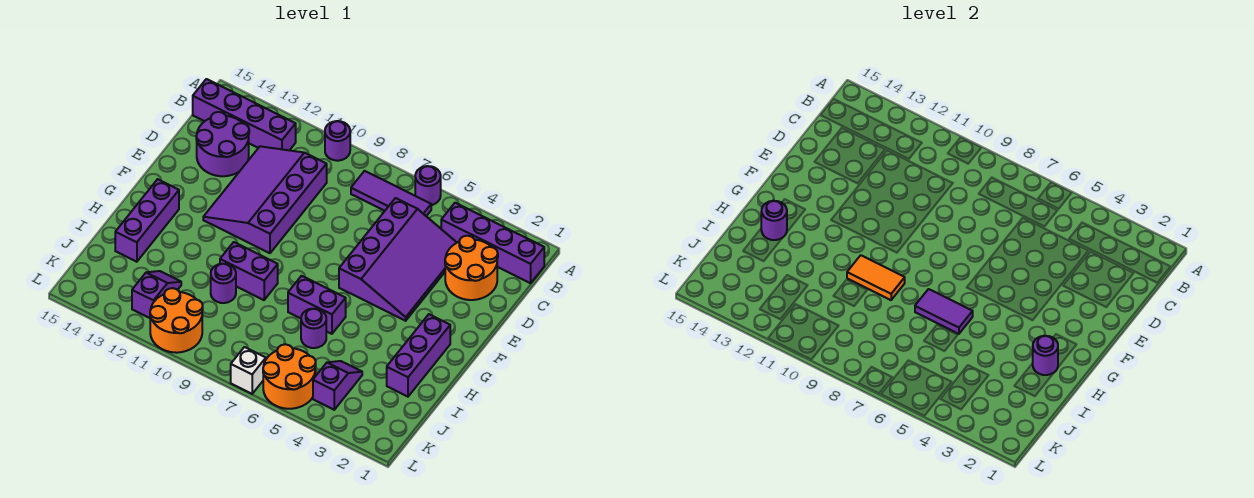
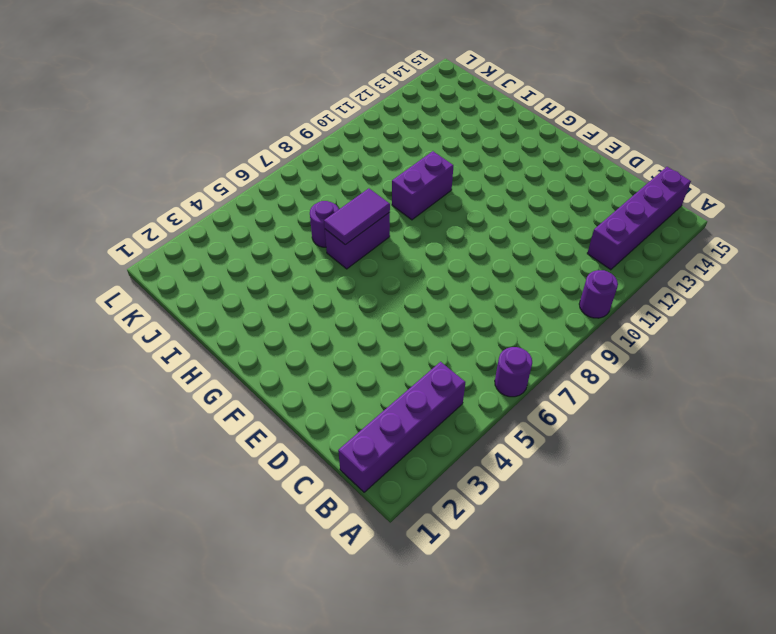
none -> purple tile B6:B8 level 1
none -> orange round brick C2:D3 level 1
none -> purple slope C4:F6 level 1 top 6

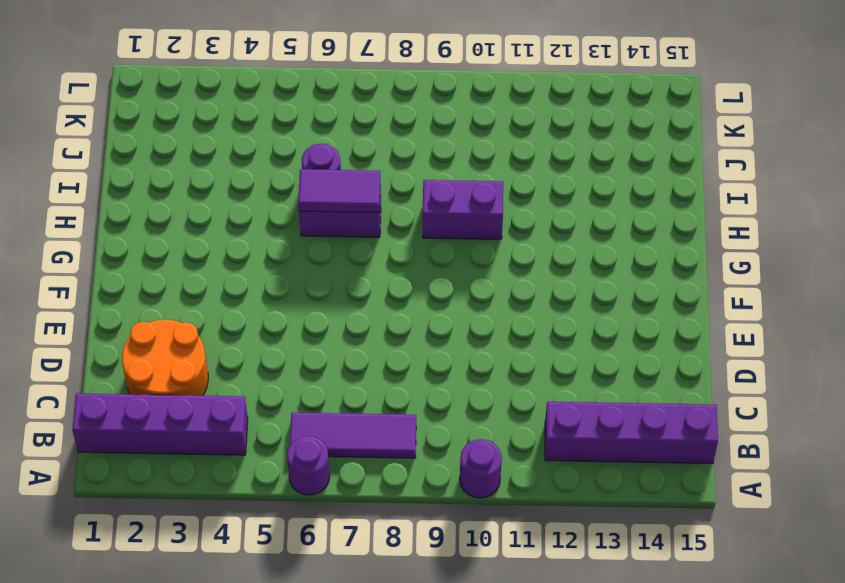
none -> purple slope C4:F6 level 1 top 6
none -> purple slope C10:F12 level 1 top 10
none -> purple round brick C13:D14 level 1

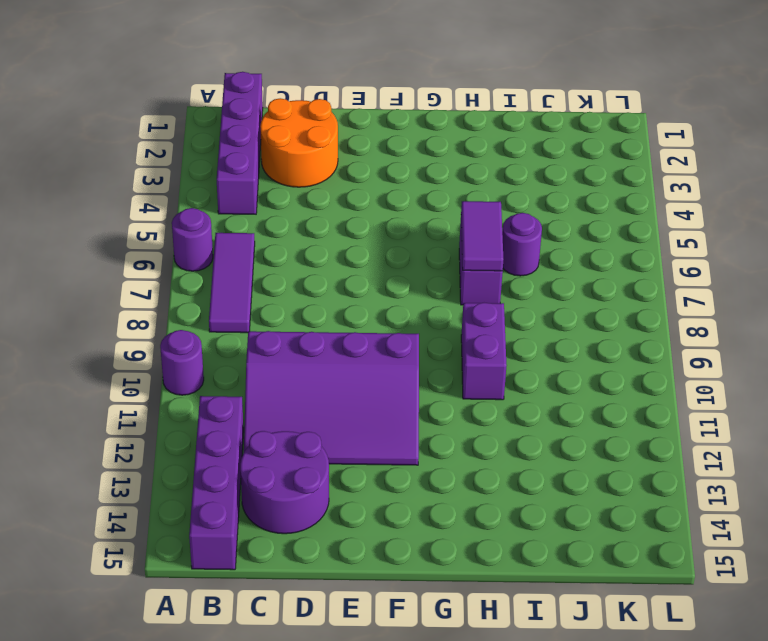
none -> purple slope C4:F6 level 1 top 6
none -> purple brick G2:I2 level 1
none -> purple brick G14:I14 level 1

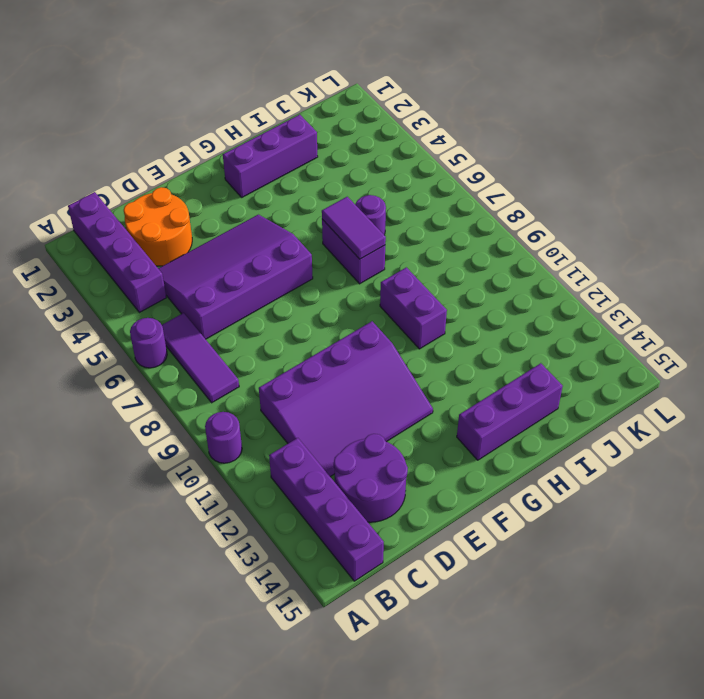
none -> purple round brick I10 level 1
none -> purple slope J4:K4 level 1 top K
none -> purple slope J12:K12 level 1 top K

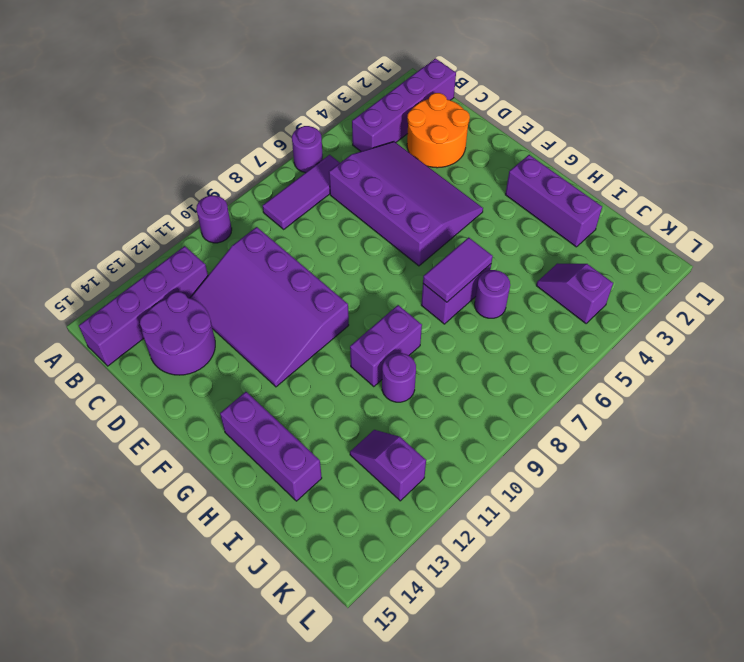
none -> orange round brick K5:L6 level 1
none -> orange round brick K10:L11 level 1
none -> white brick L7 level 1

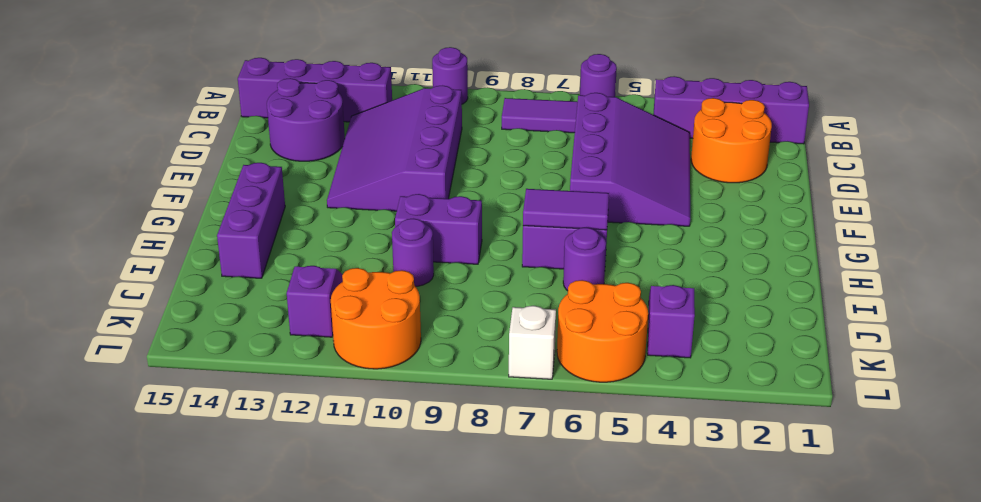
none -> purple brick G2:I2 level 1
none -> purple round brick H2 level 2
none -> orange tile H9:H10 level 2

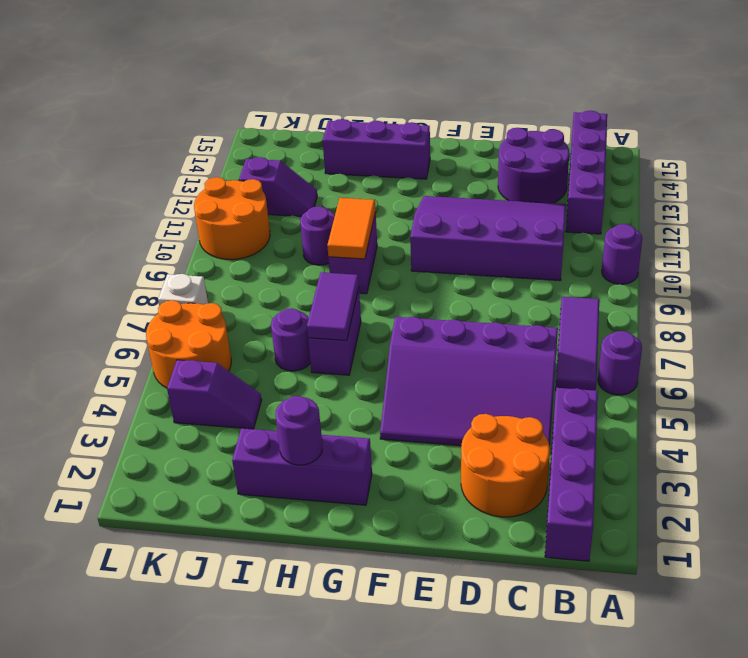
none -> purple round brick H14 level 2

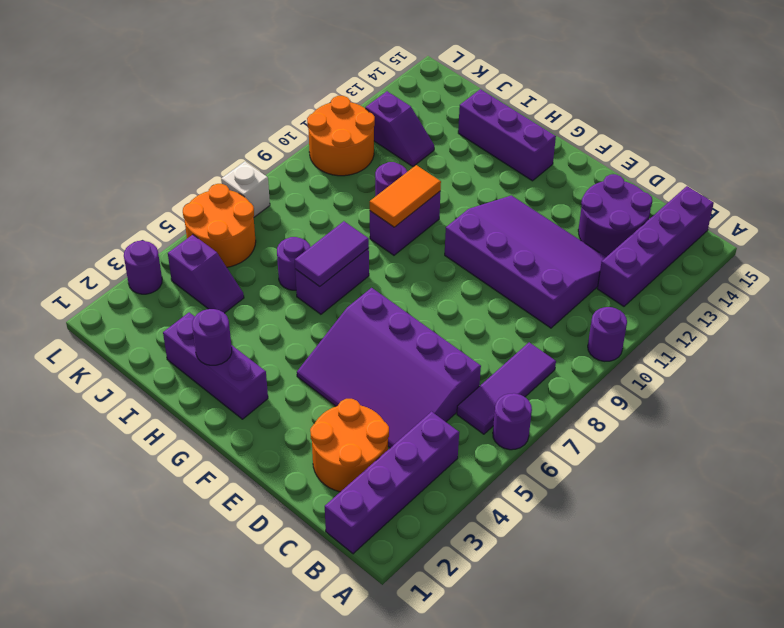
purple round brick L3 level 1 -> purple round brick H14 level 2

